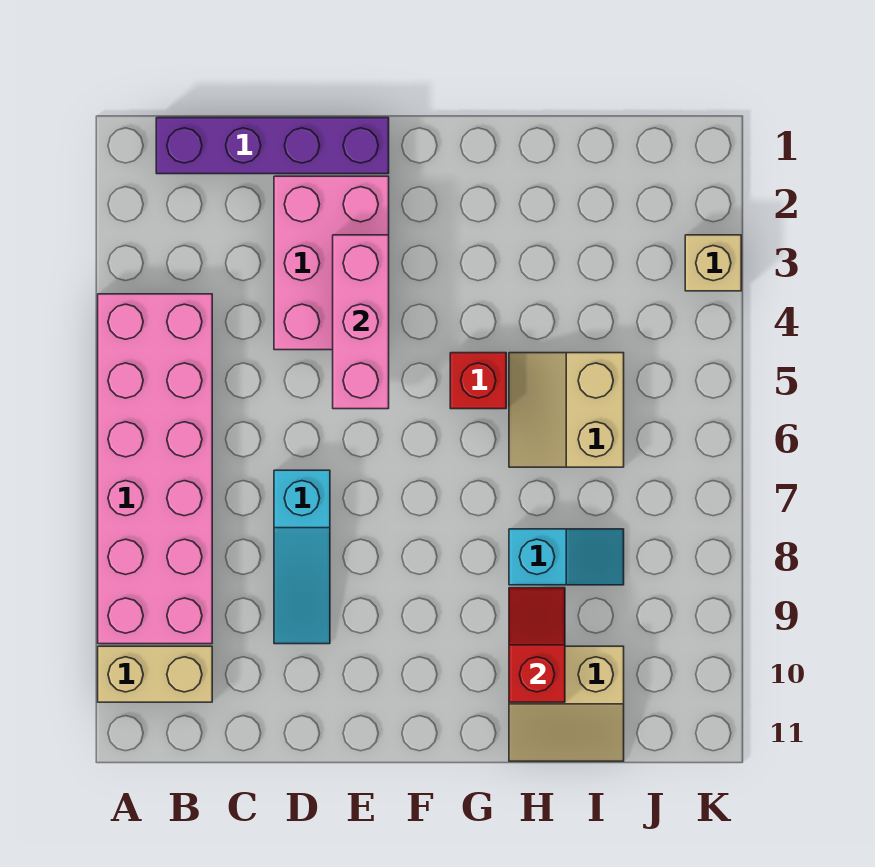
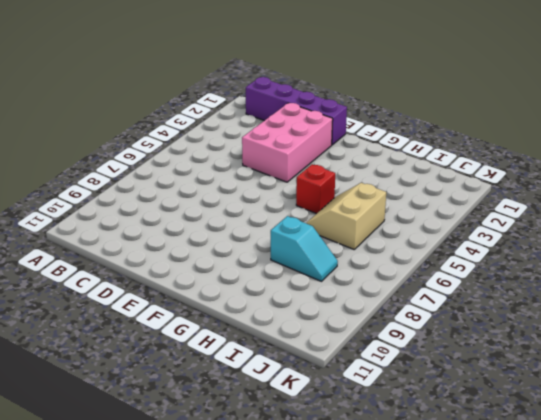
none -> pink brick A4:B9 level 1
none -> tan brick A10:B10 level 1
none -> cyan slope D7:D9 level 1 top 7

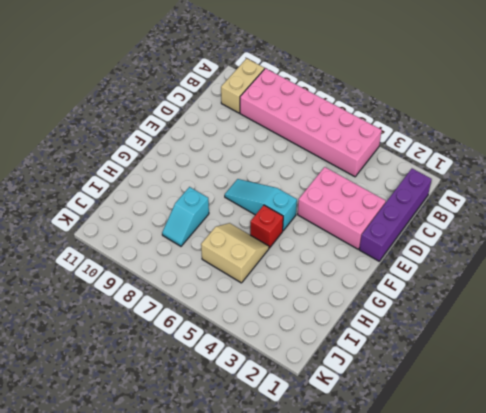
cyan slope F5:F7 level 1 top 5 -> cyan slope D7:D9 level 1 top 7
none -> tan slope H10:I11 level 1 top 10
none -> tan brick K3 level 1
none -> pink brick E3:E5 level 2

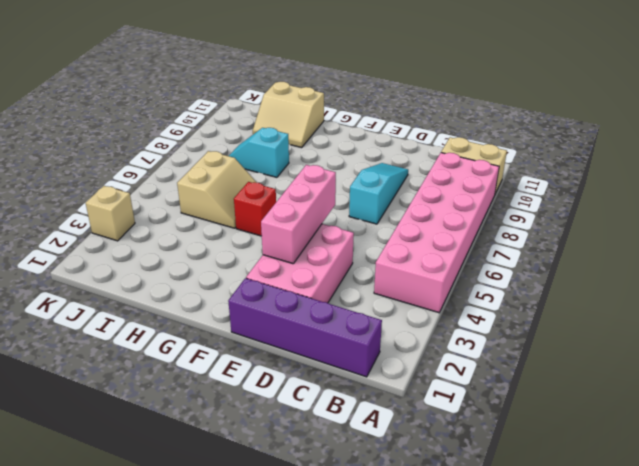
tan slope H10:I11 level 1 top 11 -> tan slope H10:I11 level 1 top 10
none -> red slope H9:H10 level 2 top 10

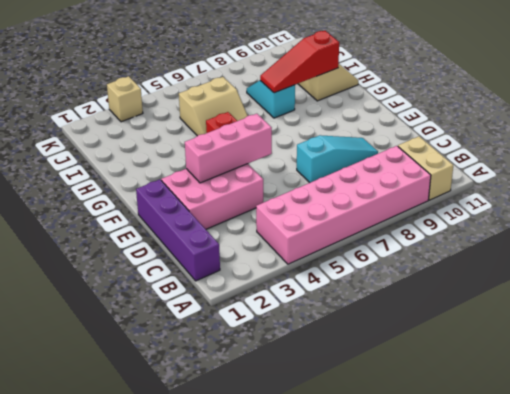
red slope H8:H10 level 2 top 10 -> red slope H9:H10 level 2 top 10

